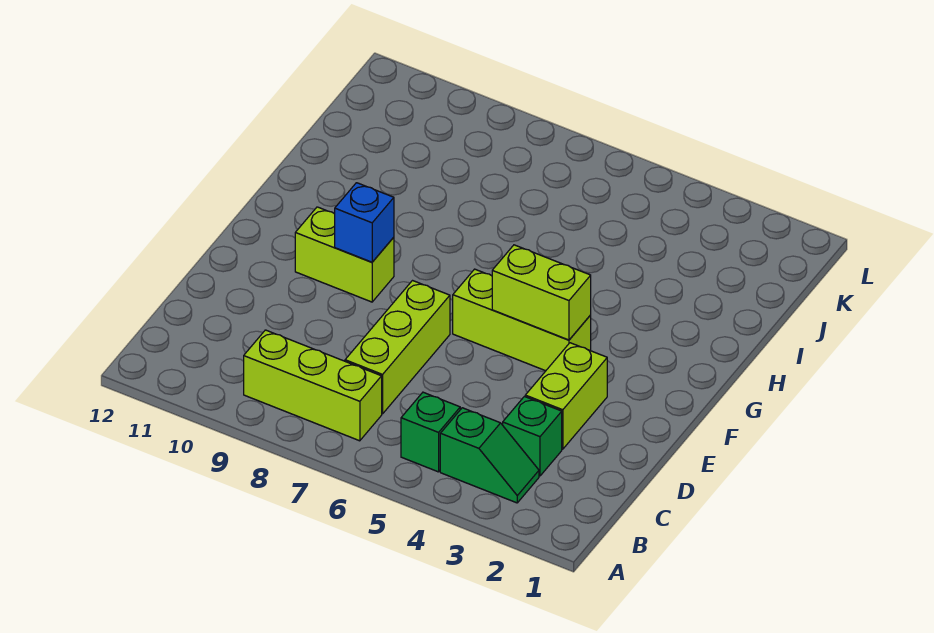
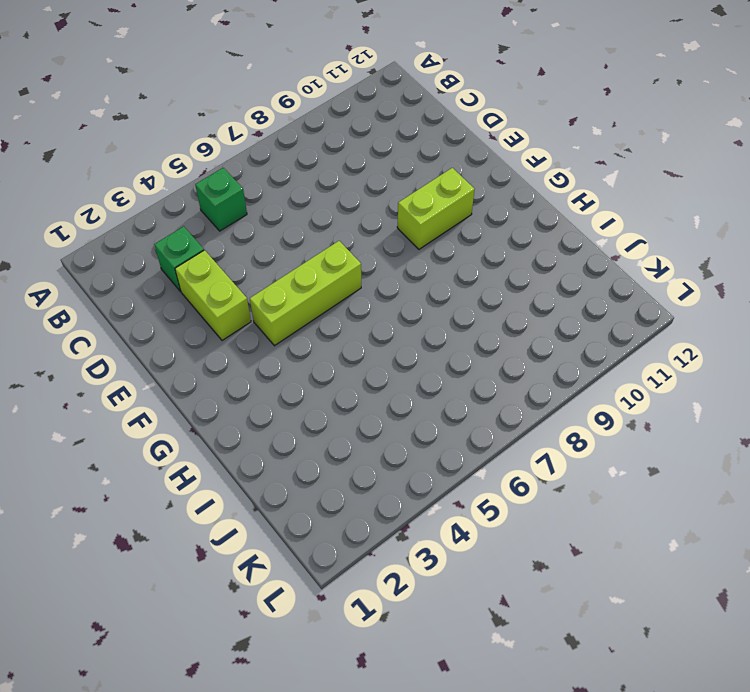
none -> green slope B3:B4 level 1 top 4
none -> lime brick B7:B9 level 1

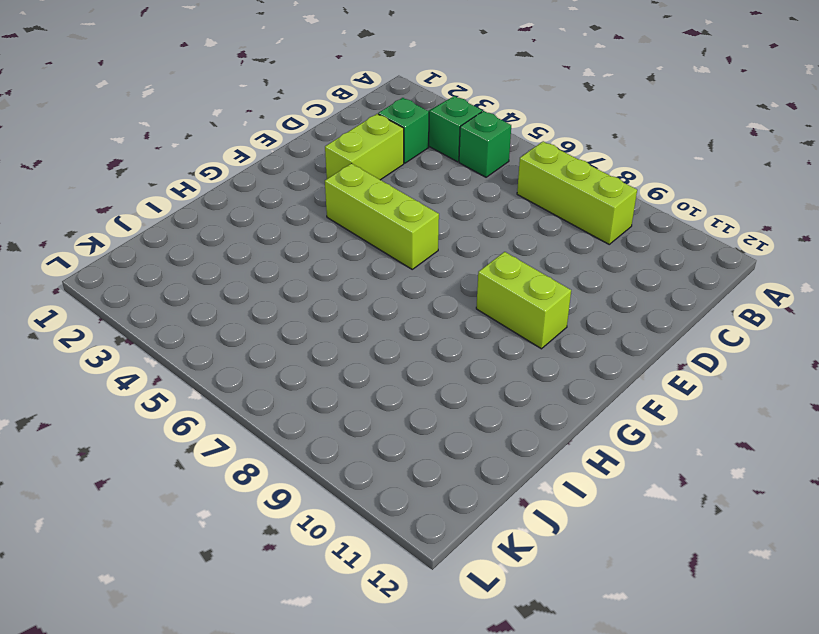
none -> lime brick C7:E7 level 1
none -> lime brick F4:F5 level 2

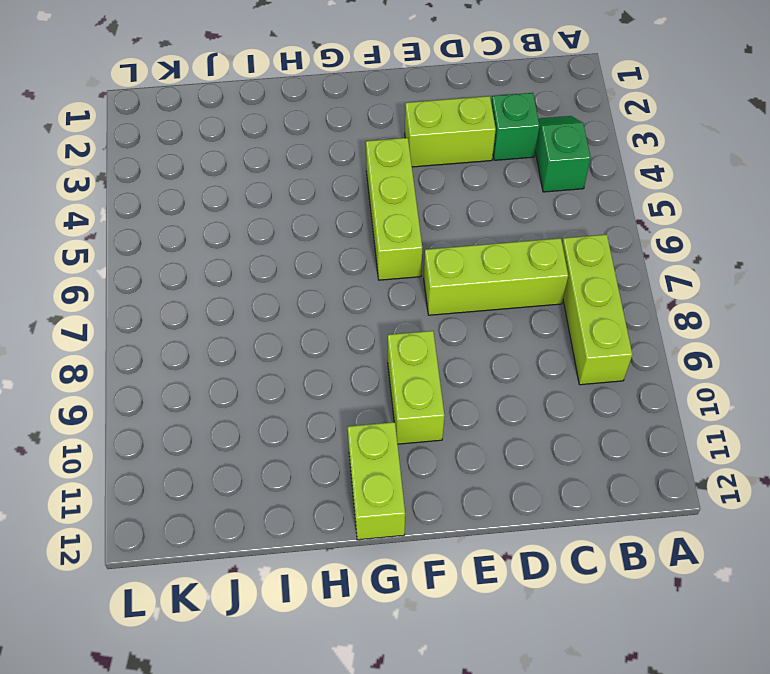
lime brick G11:G12 level 1 -> lime brick F4:F5 level 2
none -> green brick B5 level 1
none -> blue brick F9 level 2

